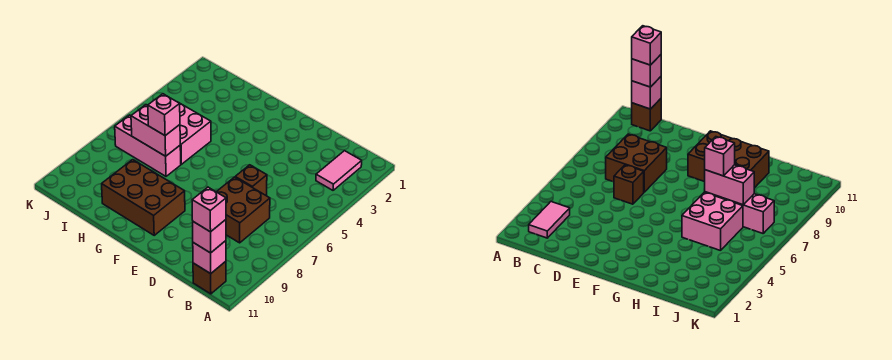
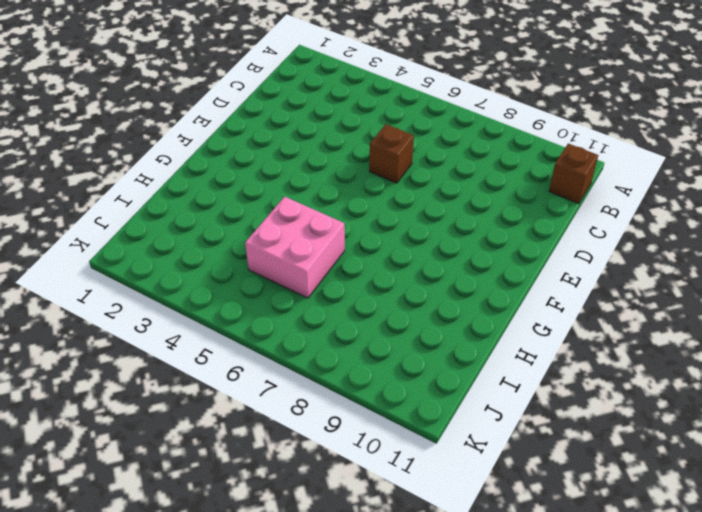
none -> pink tile B2:B3 level 1
none -> brown brick C7:D8 level 1
none -> brown brick F9:H10 level 1

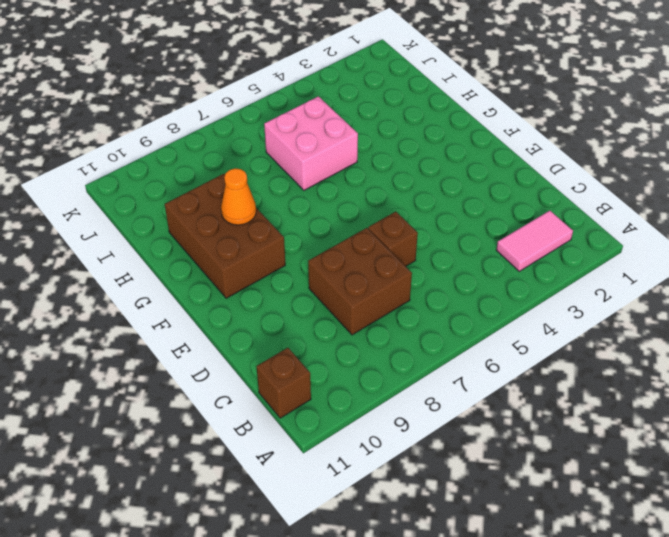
orange cone G9 level 2 -> none
none -> pink brick H7:J7 level 1
none -> pink brick B11 level 2
none -> pink brick H7:I7 level 2

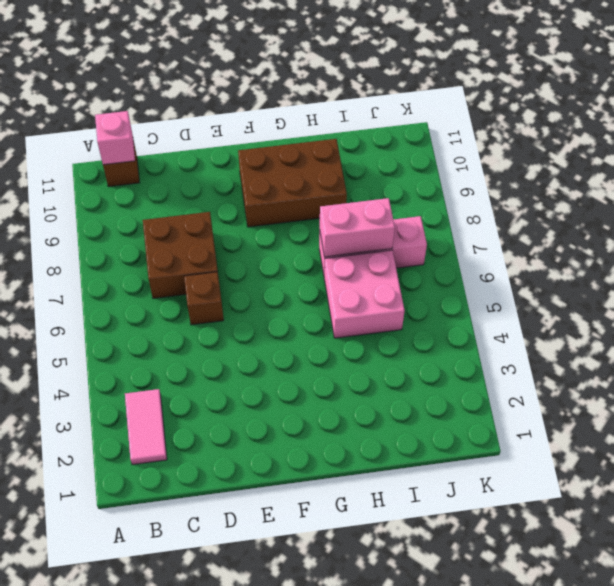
none -> pink brick B11 level 3
none -> pink brick H7 level 3
none -> pink brick B11 level 4

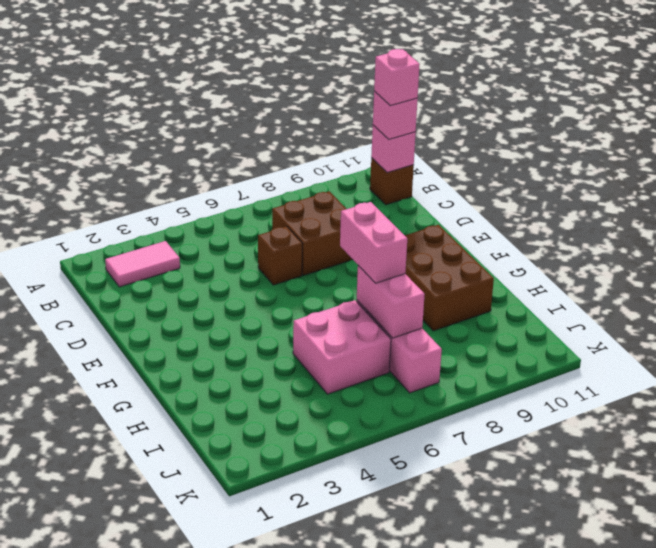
pink brick G7:H7 level 3 -> pink brick H7 level 3

